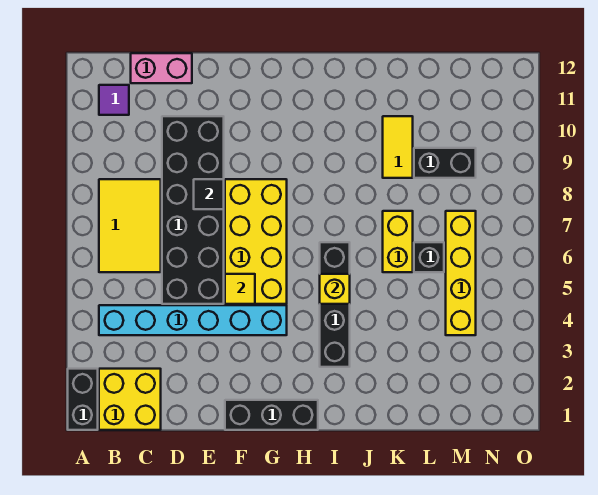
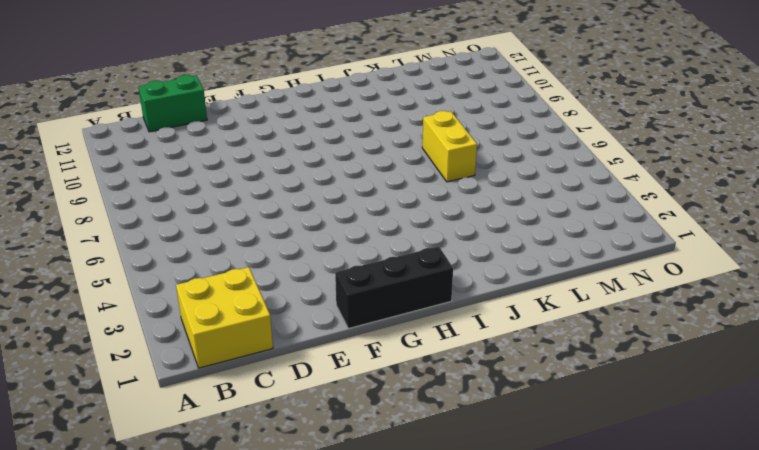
green brick C12:D12 level 1 -> pink brick C12:D12 level 1
none -> black brick A1:A2 level 1
none -> cyan brick B4:G4 level 1
none -> yellow tile B6:C8 level 1

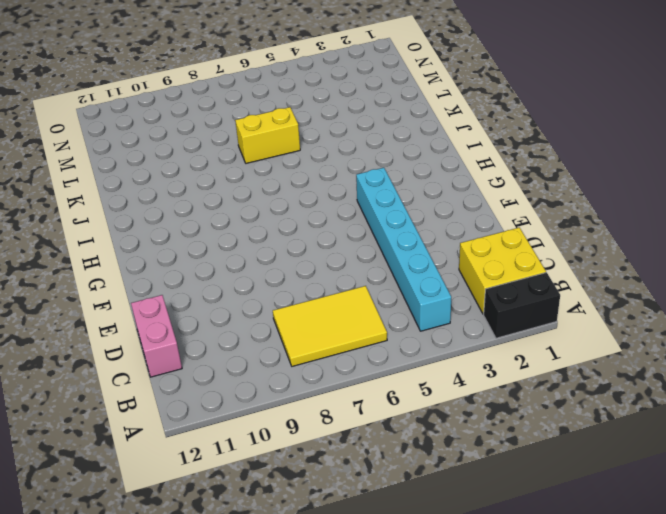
none -> purple tile B11 level 1
none -> black brick D5:E10 level 1
none -> black brick F1:H1 level 1

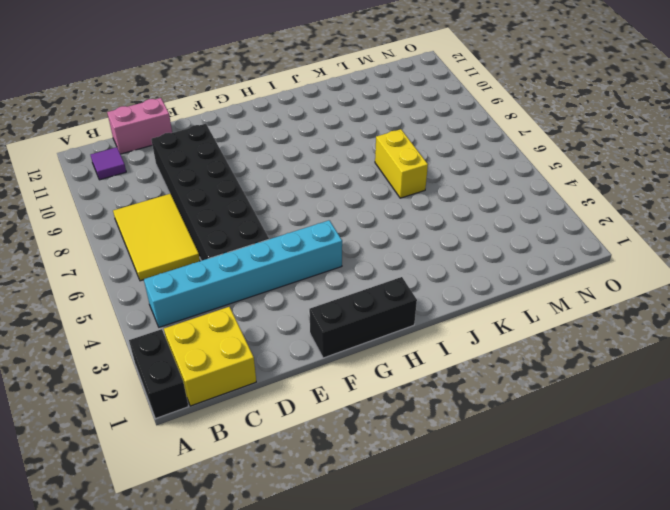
none -> yellow brick F5:G8 level 1
none -> black brick I3:I6 level 1
none -> yellow tile K9:K10 level 1

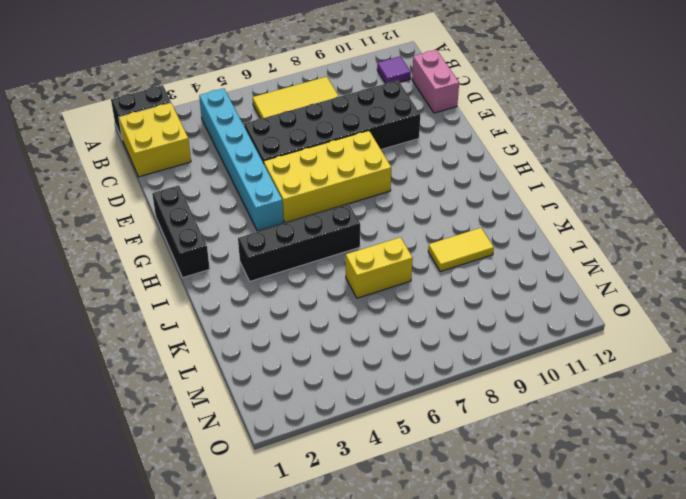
none -> black brick L6 level 1
none -> black brick L9:M9 level 1
none -> yellow brick M4:M7 level 1

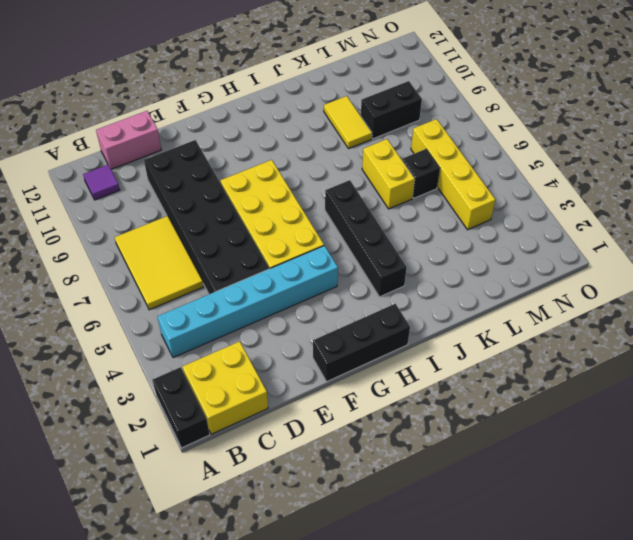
none -> black tile E8 level 2
none -> yellow tile F5 level 2
none -> yellow brick I5 level 2

